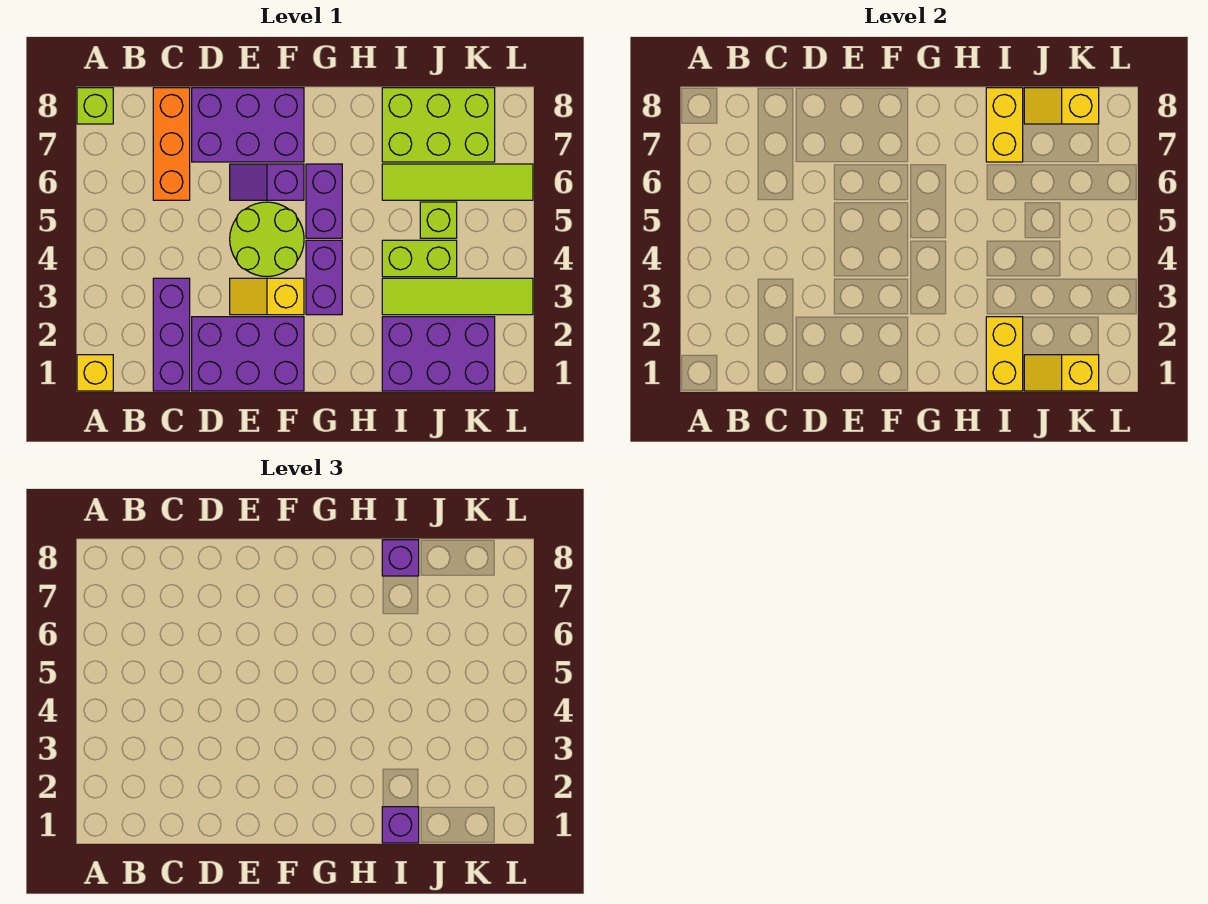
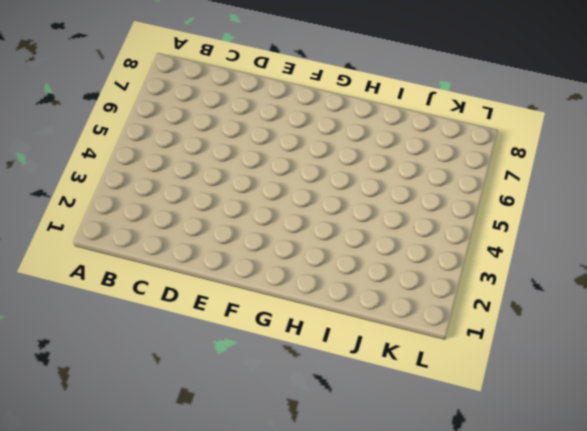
none -> yellow brick A1 level 1
none -> lime brick A8 level 1
none -> purple brick C1:C3 level 1

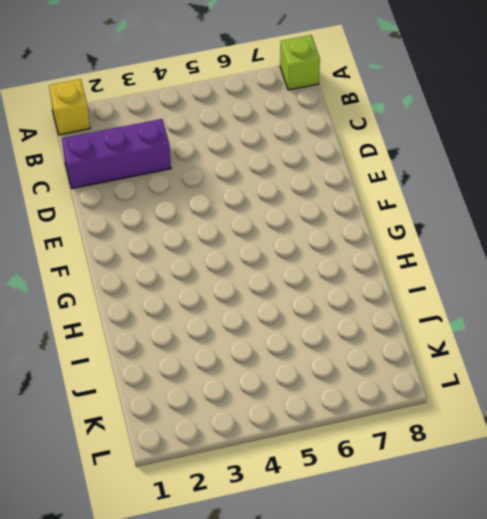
none -> orange brick C6:C8 level 1
none -> purple brick D1:F2 level 1
none -> purple brick D7:F8 level 1

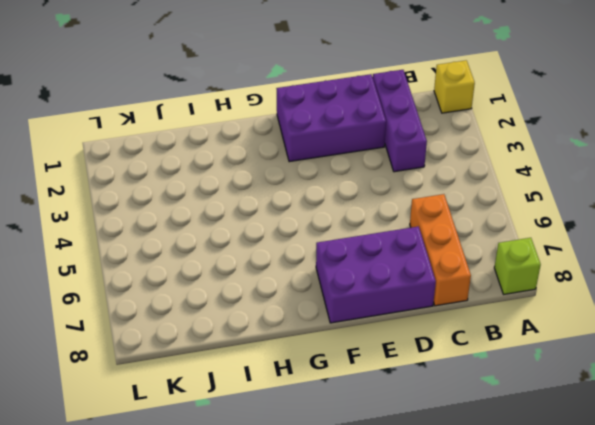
none -> yellow slope E3:F3 level 1 top F
none -> lime round brick E4:F5 level 1
none -> purple slope E6:F6 level 1 top F

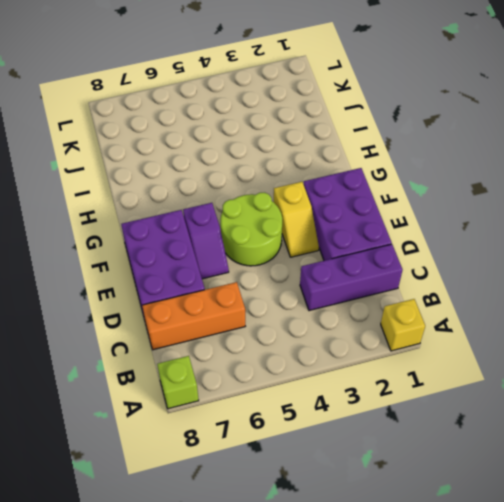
none -> purple brick G3:G4 level 1
none -> purple brick G5:G6 level 1
none -> purple brick I1:K2 level 1

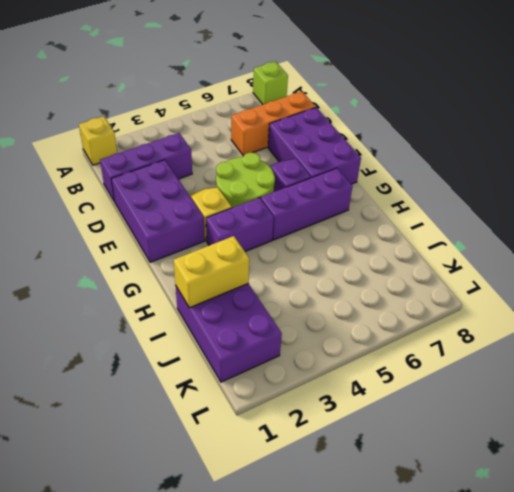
purple brick G5:G7 level 1 -> purple brick G5:G6 level 1
none -> lime tile I3:L3 level 1
none -> lime brick I4:J4 level 1
none -> lime tile I6:L6 level 1

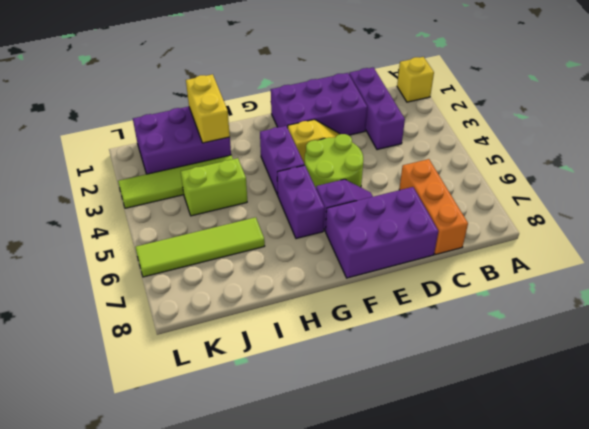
none -> lime brick A8 level 1
none -> lime brick I7:K8 level 1
none -> lime brick J5 level 1

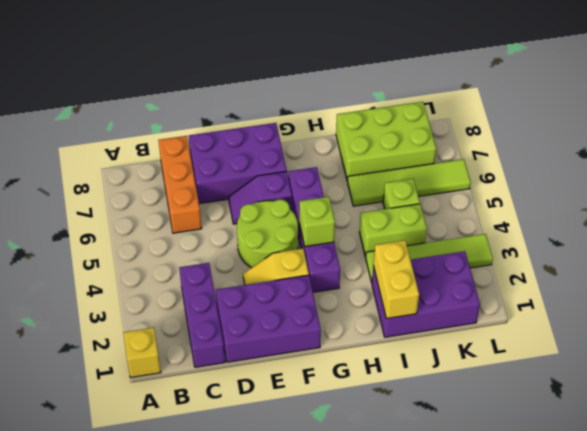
lime brick G4 level 2 -> lime brick A8 level 1
none -> yellow brick I7:I8 level 2
none -> yellow slope J1:K1 level 2 top K
none -> yellow slope J8:K8 level 2 top K

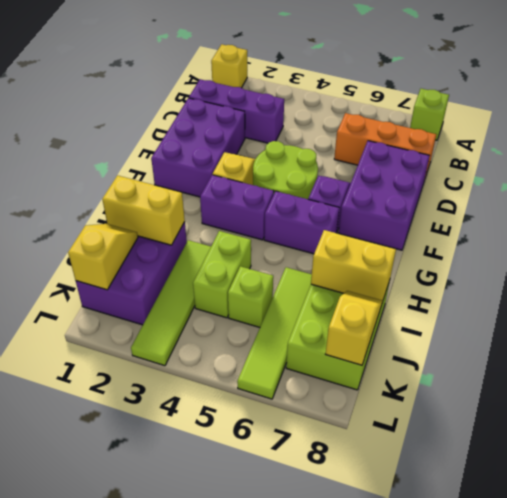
none -> purple brick I1 level 3
none -> purple brick I8 level 3

